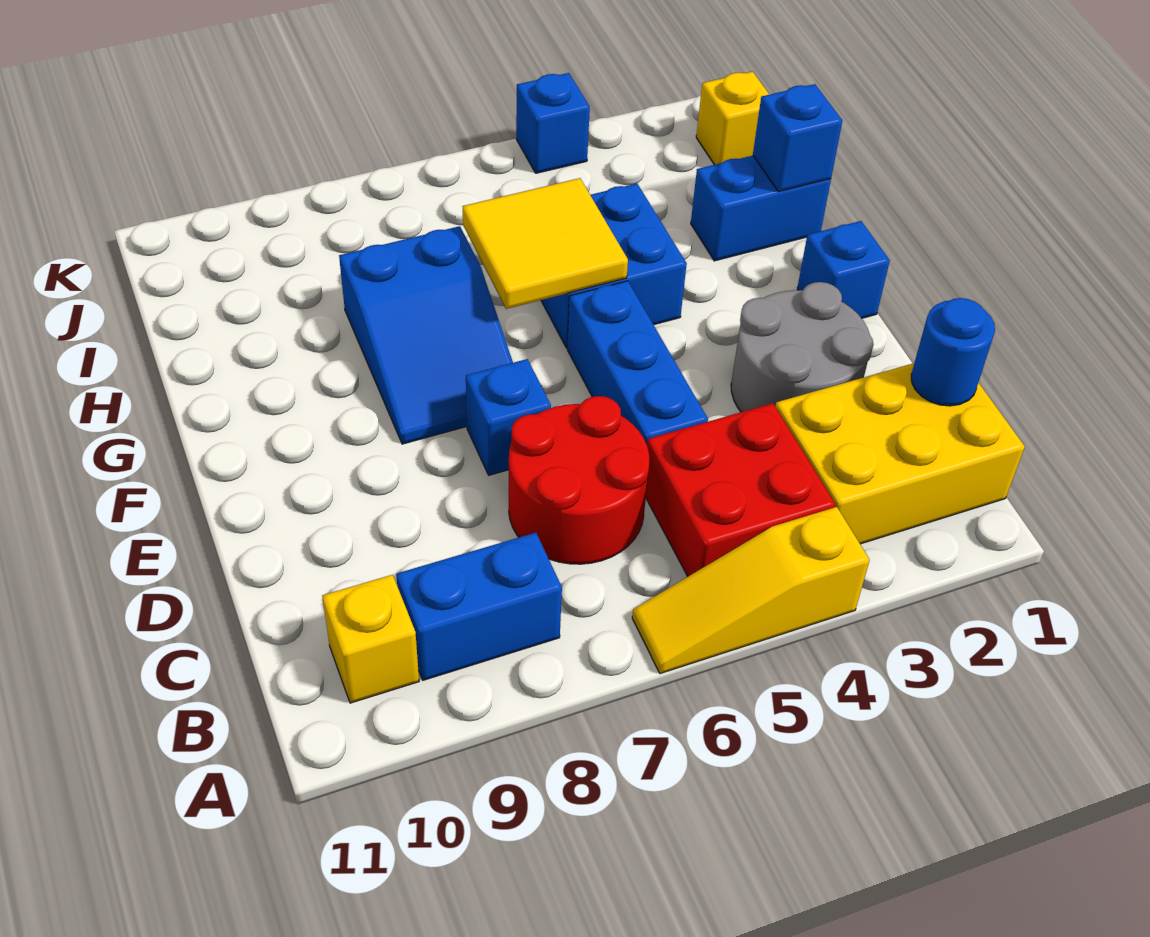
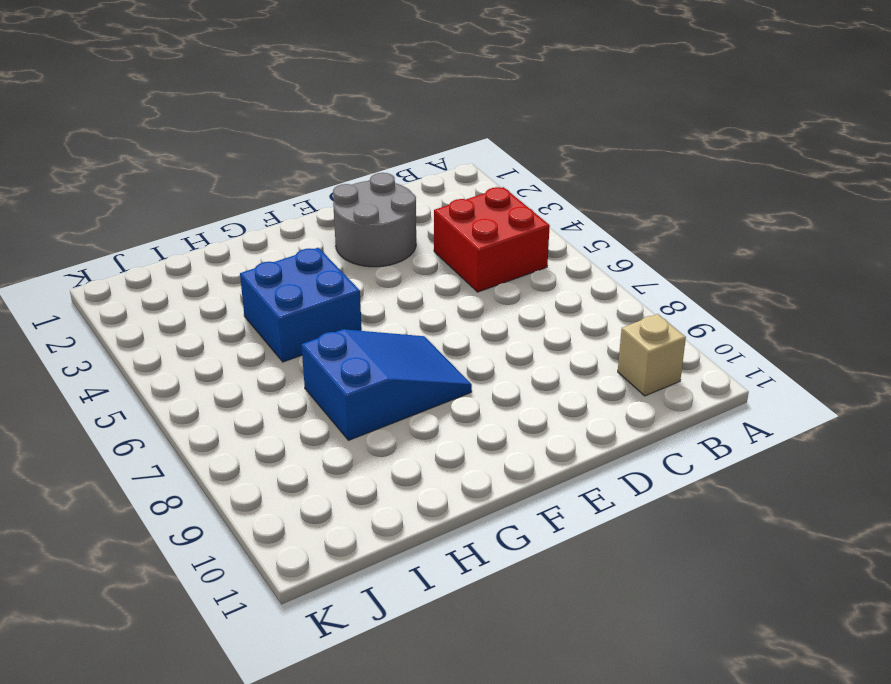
tan brick B10 level 1 -> yellow brick B10 level 1
none -> yellow slope A4:A6 level 1 top 4
none -> yellow brick B1:C3 level 1
none -> blue brick B8:B9 level 1

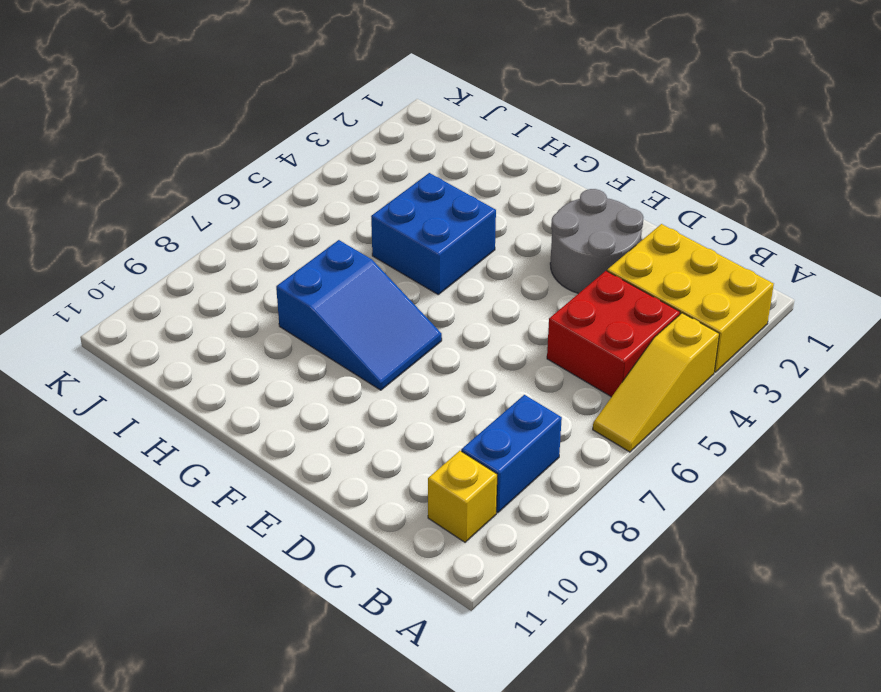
yellow brick A2:C3 level 1 -> yellow brick B1:C3 level 1
none -> red round brick C6:D7 level 1
none -> blue brick D5:F5 level 1
none -> blue brick E7 level 1

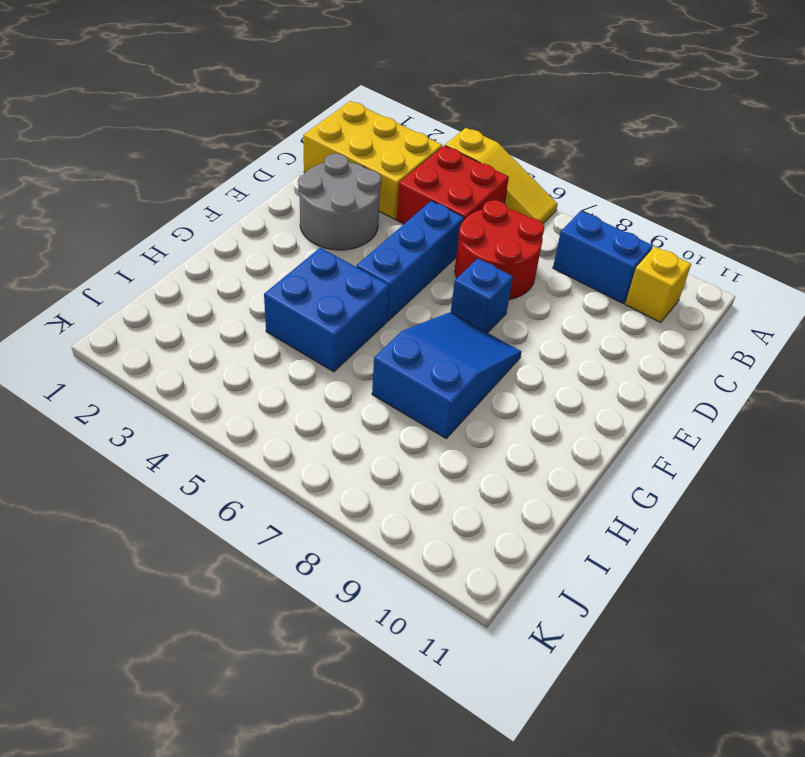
none -> blue brick F1 level 1
none -> blue brick H1:H2 level 1
none -> yellow brick J1 level 1

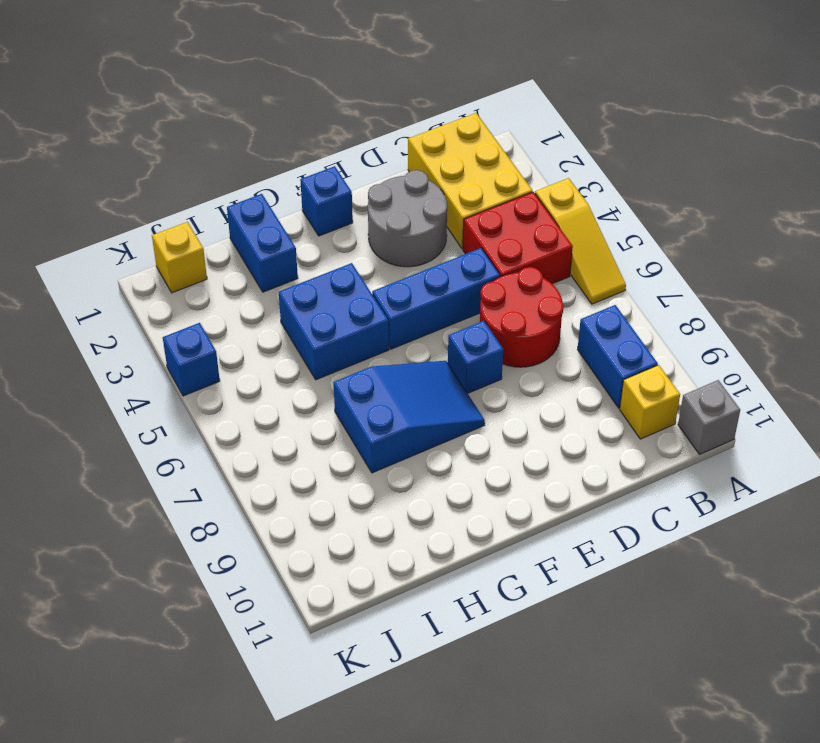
grey brick A11 level 1 -> none
none -> blue round brick C1 level 2
none -> yellow tile G5:H6 level 2
none -> blue brick H1 level 2

